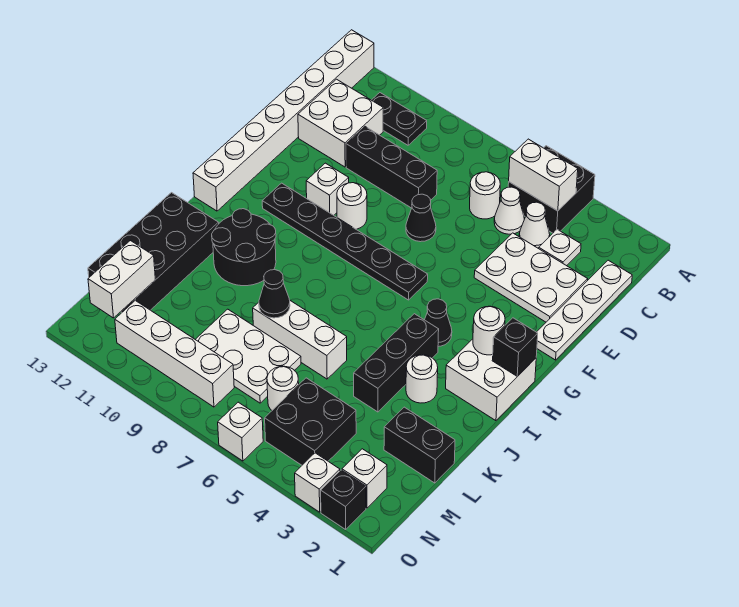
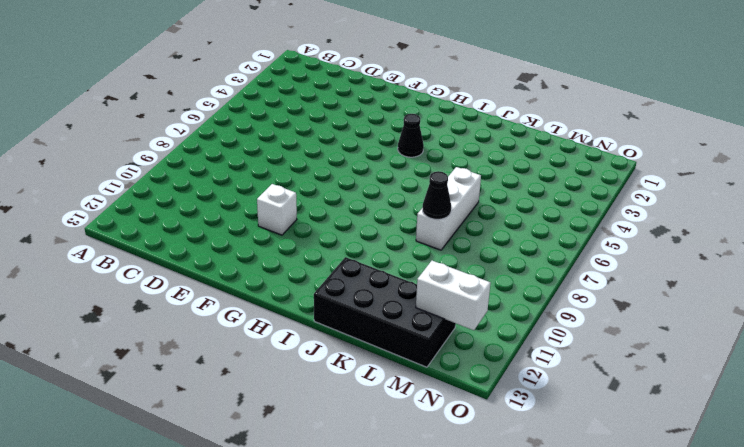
none -> black brick A4:B5 level 1
none -> white brick A13:H13 level 1
none -> black plate B10:B11 level 1
none -> white plate C1:F1 level 1

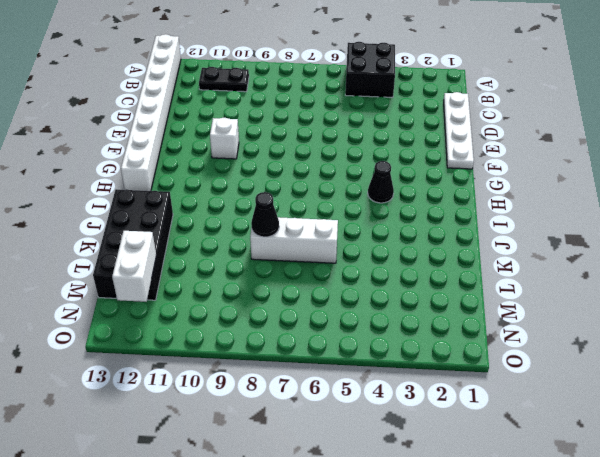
none -> white plate C3 level 1
none -> white cone C4 level 1
none -> white cone C5 level 1
none -> white round brick C6 level 1

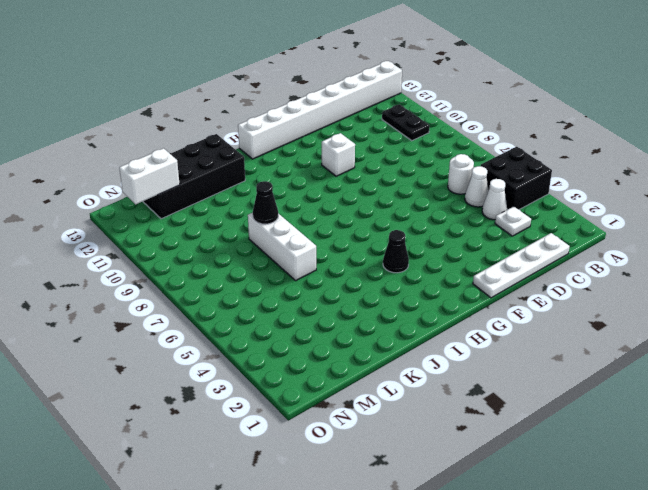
none -> white brick C11:D12 level 1
none -> white plate D2:E4 level 1
none -> black brick D8:D10 level 1
none -> black cone E7 level 1

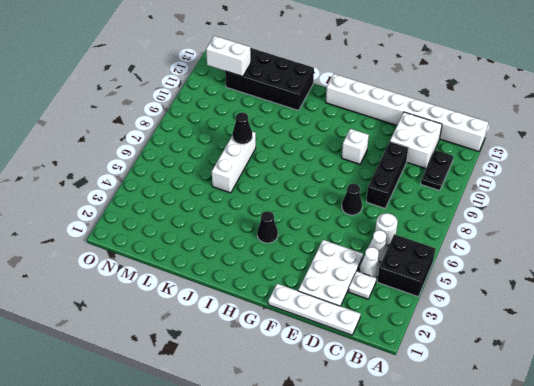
none -> white round brick F9 level 1
none -> black plate G6:G11 level 1
none -> white brick H1:I2 level 1
none -> black brick I4:K4 level 1

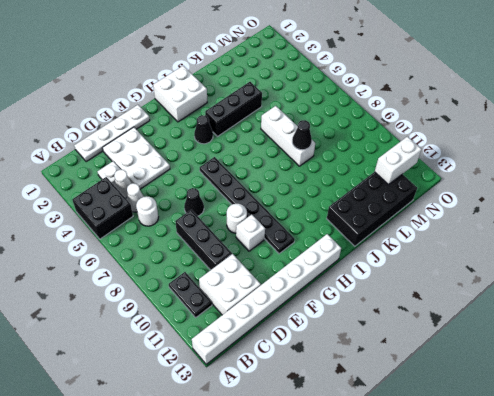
none -> black round brick I10:J11 level 1
none -> white round brick J3 level 1
none -> black brick L1:L2 level 1
none -> white plate L7:M9 level 1

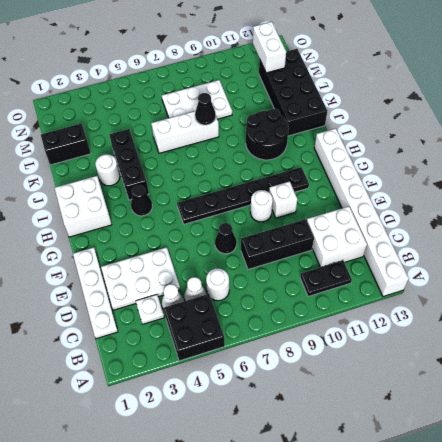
none -> black brick M4:N5 level 1
none -> white round brick M6 level 1
none -> white brick N2 level 1
none -> white brick N8:N11 level 1

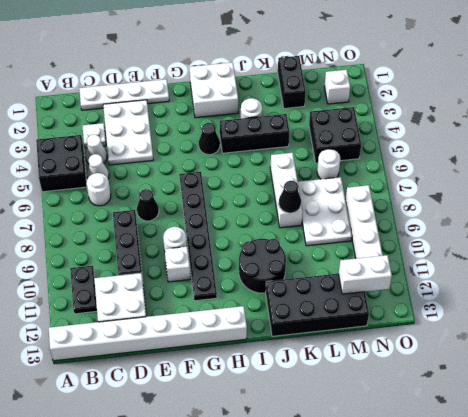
none -> black brick O2 level 1
none -> white brick O3 level 1
none -> white brick O6 level 1
none -> white brick B4:B5 level 2

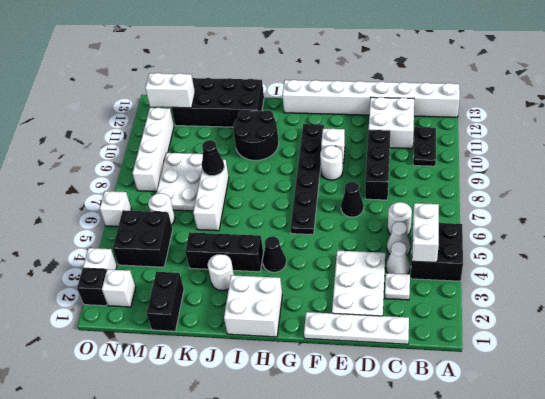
none -> black brick H1 level 2
none -> white round brick H2 level 2

